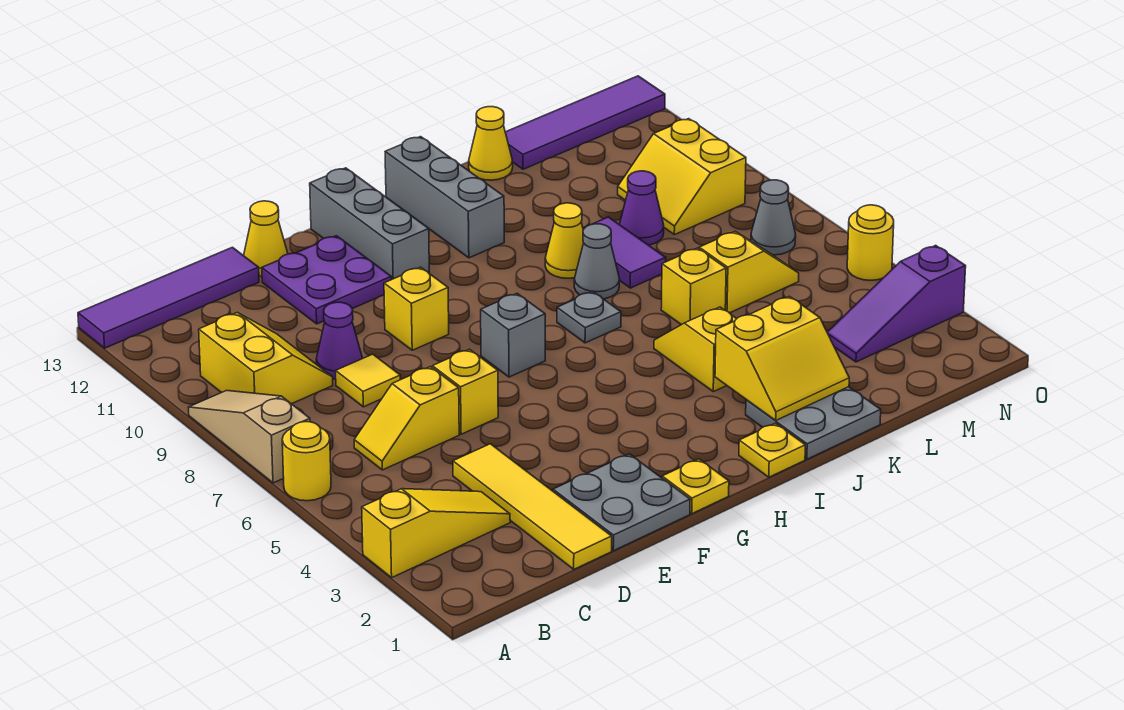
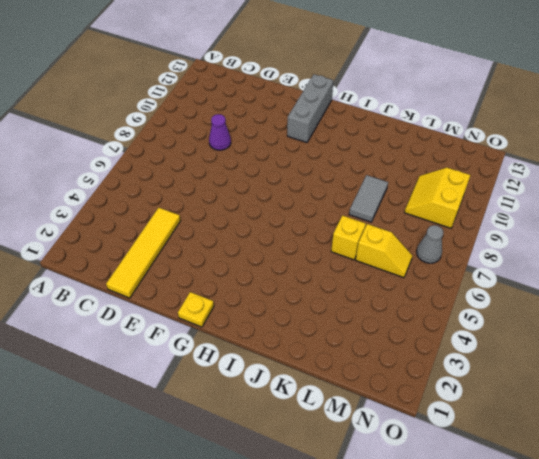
grey tile K8:K9 level 1 -> purple tile K8:K9 level 1
none -> yellow slope A3:C3 level 1 top A
none -> yellow round brick A6 level 1
none -> tan slope A7:A9 level 1 top 7
none -> purple tile A13:D13 level 1

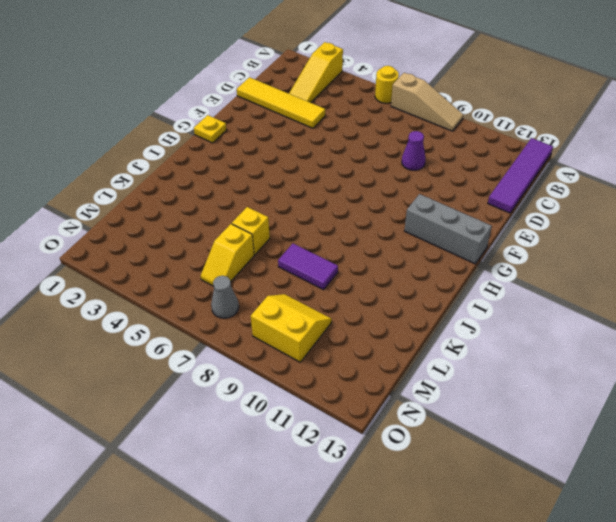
none -> yellow slope B9:C10 level 1 top B
none -> yellow slope C6:D6 level 1 top D
none -> yellow tile D8 level 1
none -> grey plate E1:F2 level 1

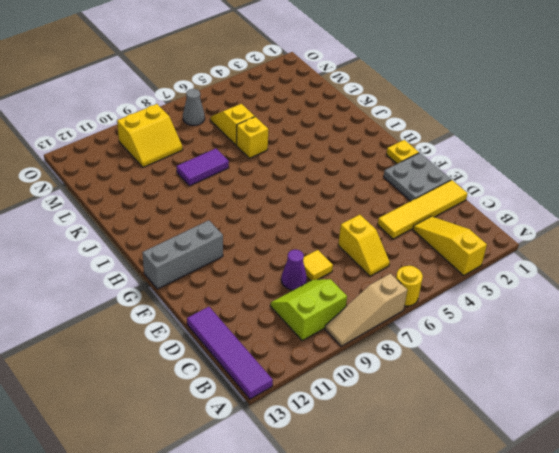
lime slope B9:C10 level 1 top B -> yellow slope B9:C10 level 1 top B
none -> yellow brick E6 level 1
none -> purple plate E11:F12 level 1
none -> yellow cone E13 level 1
none -> yellow brick F9 level 1

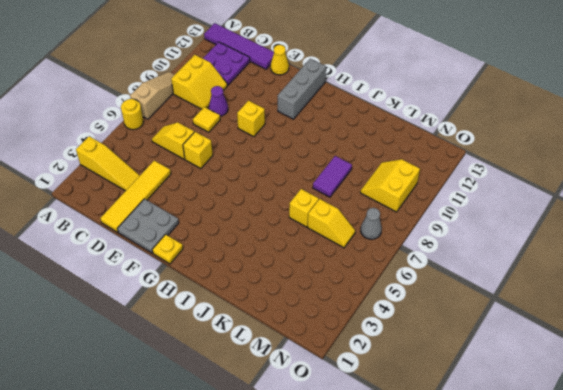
purple plate B11:C12 level 1 -> purple plate E11:F12 level 1
none -> grey brick G7 level 1
none -> yellow plate I1 level 1
none -> grey plate I7 level 1
none -> grey brick I11:I13 level 1

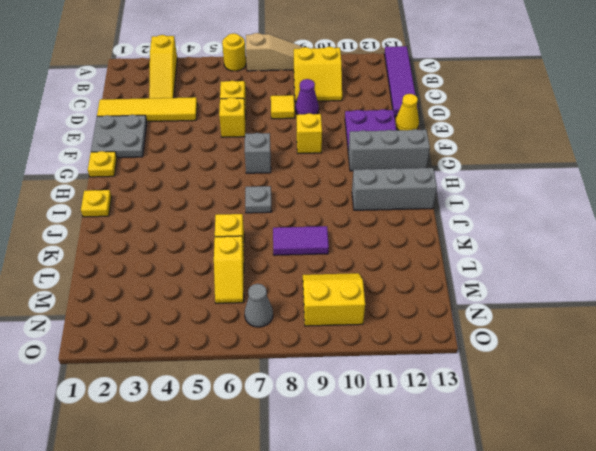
none -> grey plate J1:K2 level 1
none -> yellow slope J4:J5 level 1 top 4
none -> grey cone J8 level 1
none -> yellow cone J9 level 1

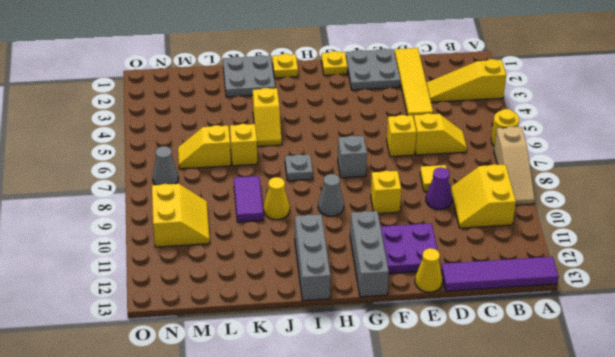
grey cone H9 level 1 -> grey cone J8 level 1
none -> yellow cone K13 level 1
none -> purple cone L9 level 1
none -> purple tile L13:O13 level 1
none -> purple slope M3:O3 level 1 top O

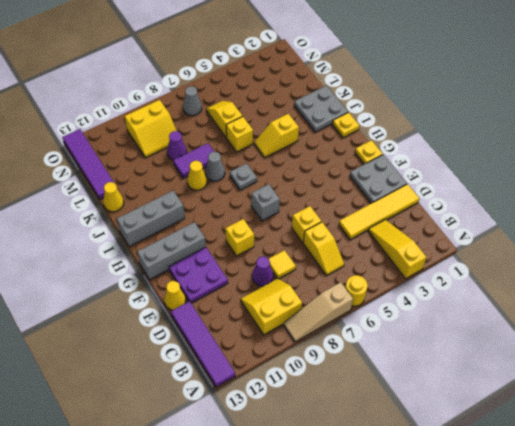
none -> purple slope M3:O3 level 1 top O
none -> yellow round brick O5 level 1
none -> yellow slope J2:K3 level 2 top 3

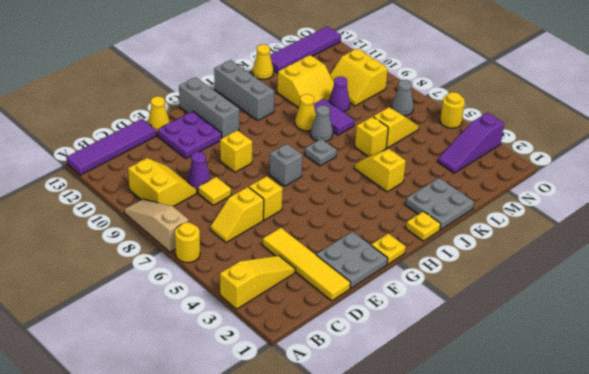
yellow slope K10:L11 level 1 top 11 -> yellow slope J2:K3 level 2 top 3

